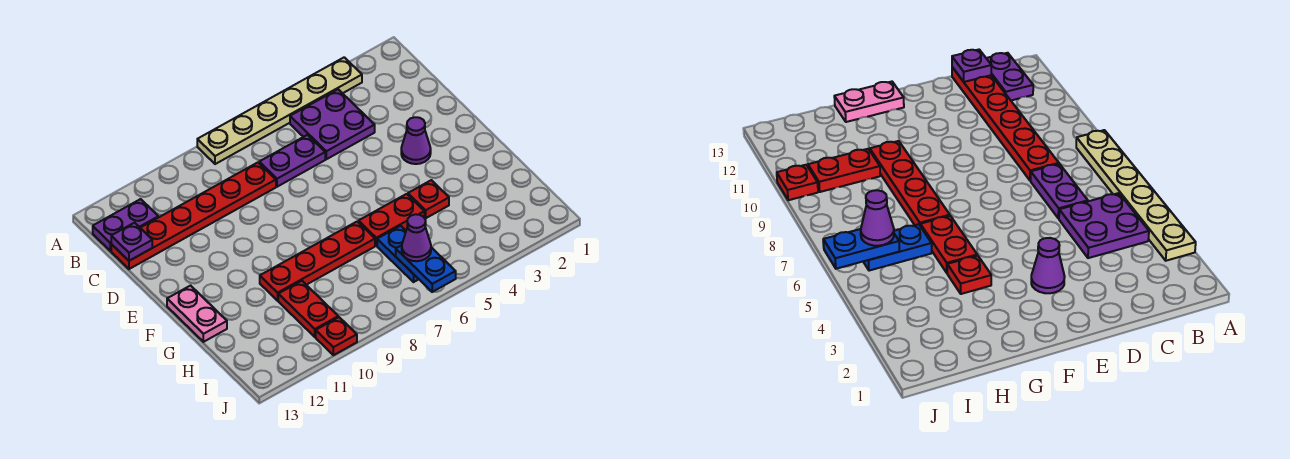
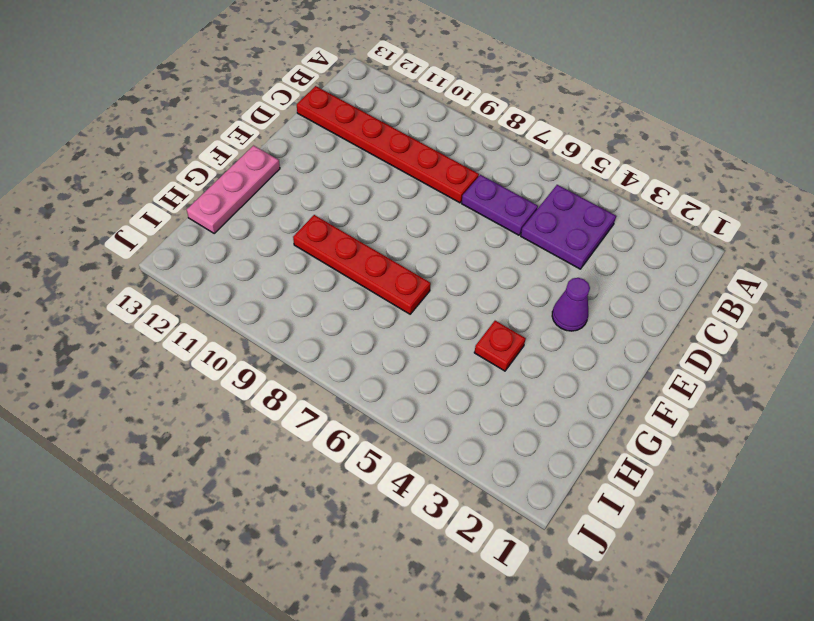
pink plate F13:H13 level 1 -> pink plate F13:G13 level 1
none -> tan plate A3:A8 level 1
none -> purple plate B12:B13 level 1
none -> red plate G5:G6 level 1

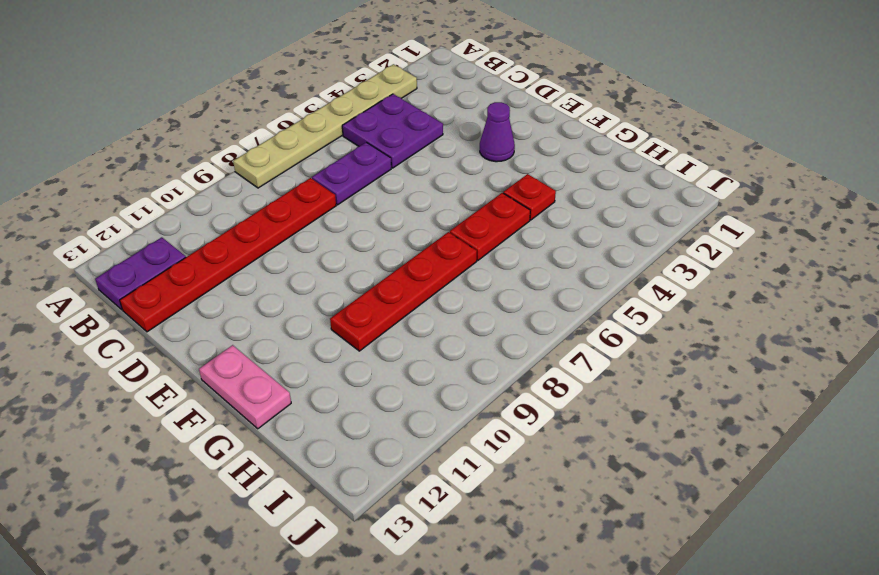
none -> blue plate H6:I6 level 1
none -> red plate H10:I10 level 1
none -> red plate J10 level 1

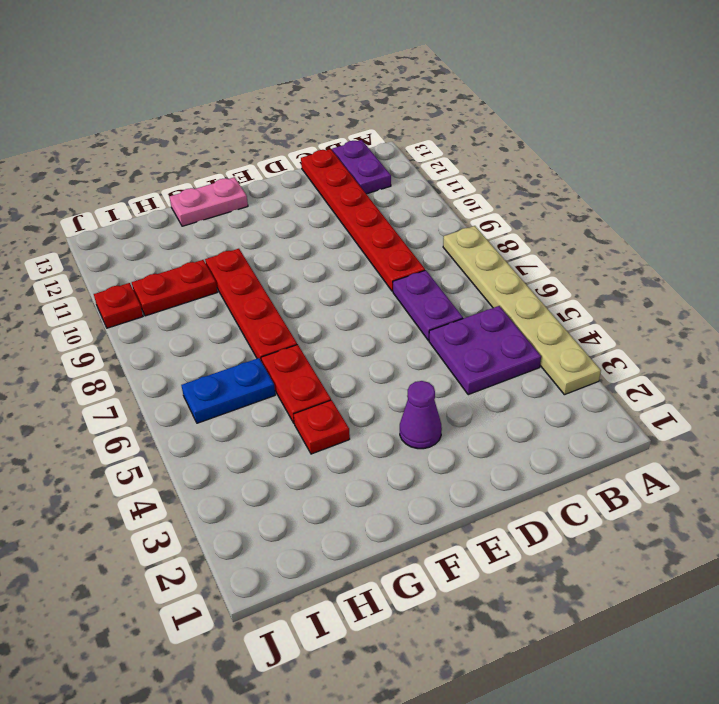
none -> purple plate C13 level 2
none -> blue plate I6:J6 level 2
none -> purple cone I6 level 3

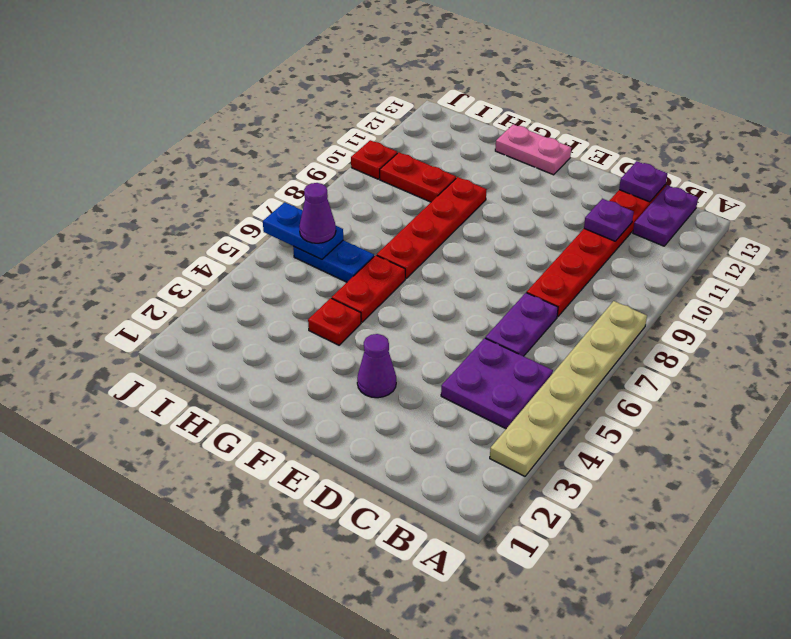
purple plate C11 level 2 -> none

